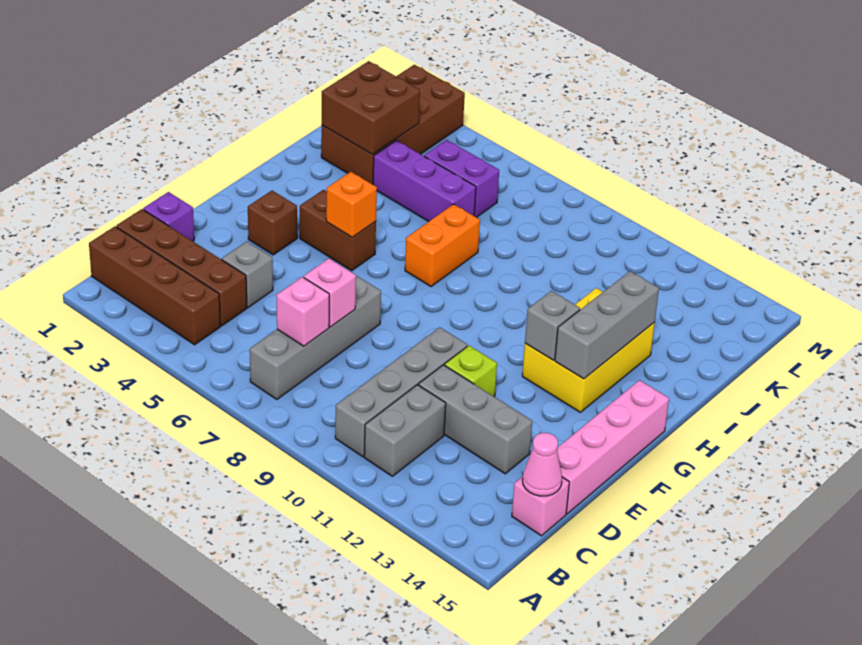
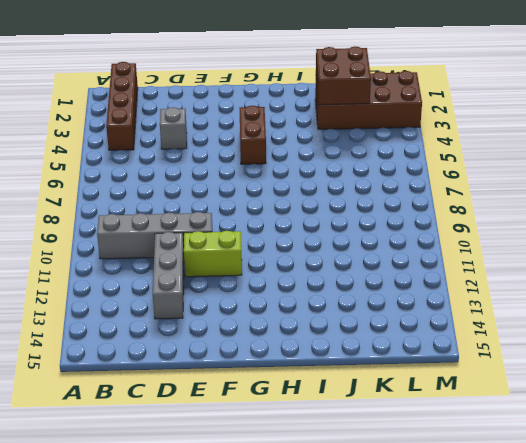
lime brick E11:F11 level 1 -> lime brick E11 level 1
none -> grey brick B7:E7 level 1
none -> grey brick B11:C11 level 1
none -> brown brick C1:C4 level 1

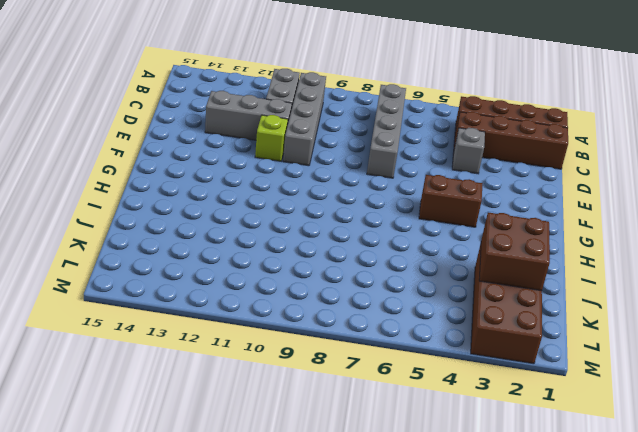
none -> pink brick C15 level 1
none -> purple brick D1 level 1
none -> pink brick D15:G15 level 1

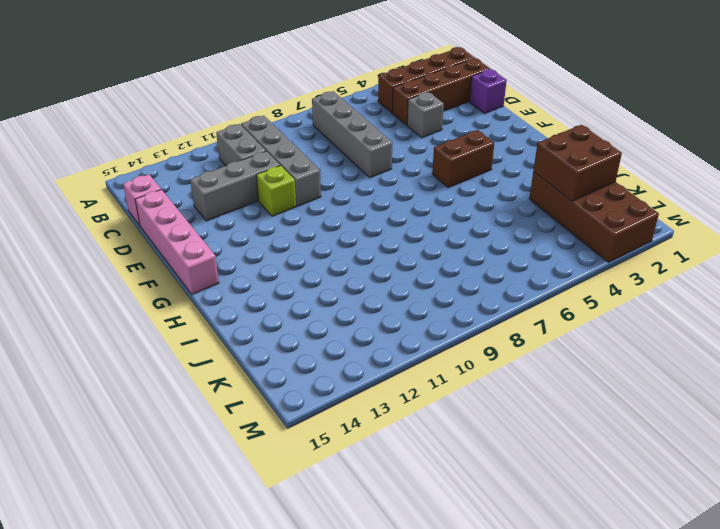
none -> brown brick F3 level 1
none -> yellow brick G12:I13 level 1
none -> orange brick H7:I7 level 1

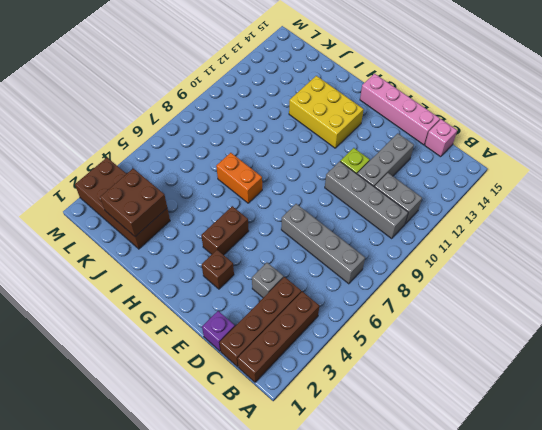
none -> purple brick J4:J6 level 1
none -> purple brick K5:K6 level 1
none -> pink brick C7 level 2

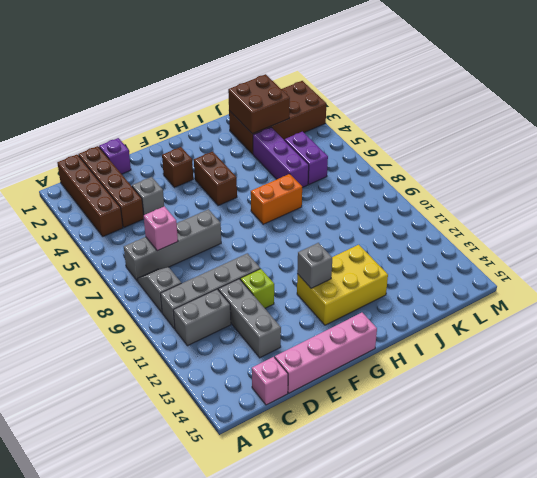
grey slope B8:B9 level 1 top 9 -> none
none -> pink cone C15 level 2
none -> pink brick D7 level 2
none -> orange brick G5 level 2

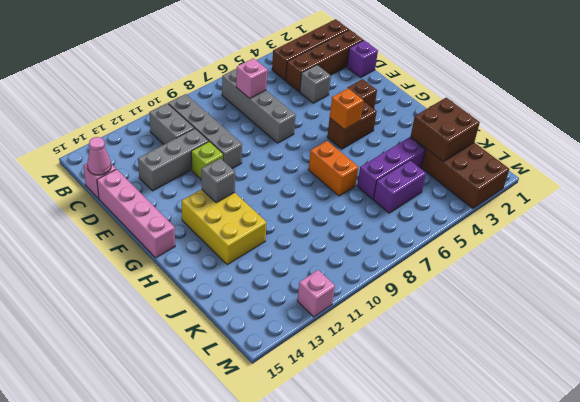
pink brick M12 level 1 -> pink brick D7 level 2
none -> grey brick G13:I13 level 2

